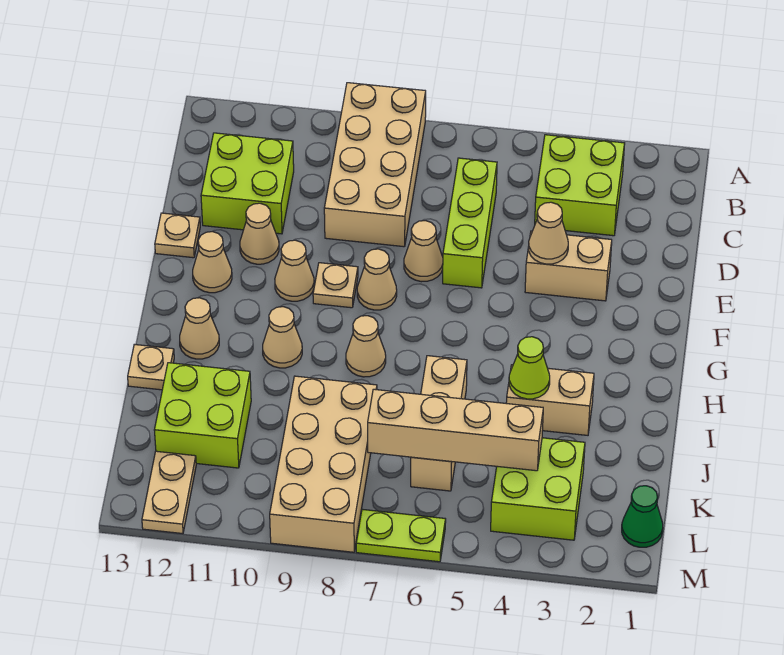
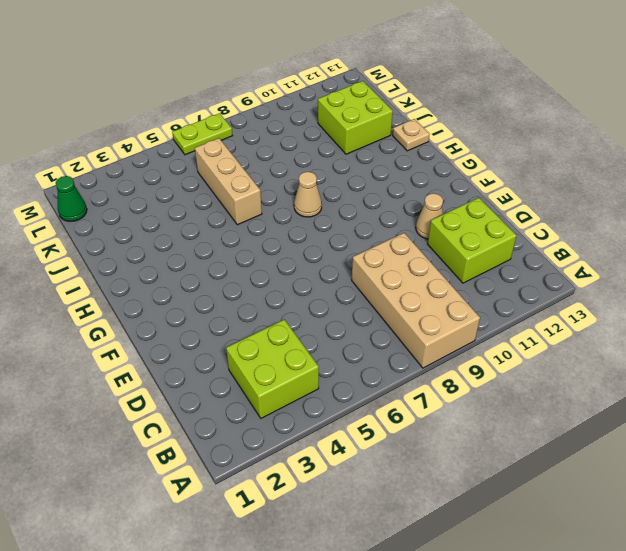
none -> lime brick C6:E6 level 1
none -> tan brick E3:E4 level 1
none -> tan cone E7 level 1

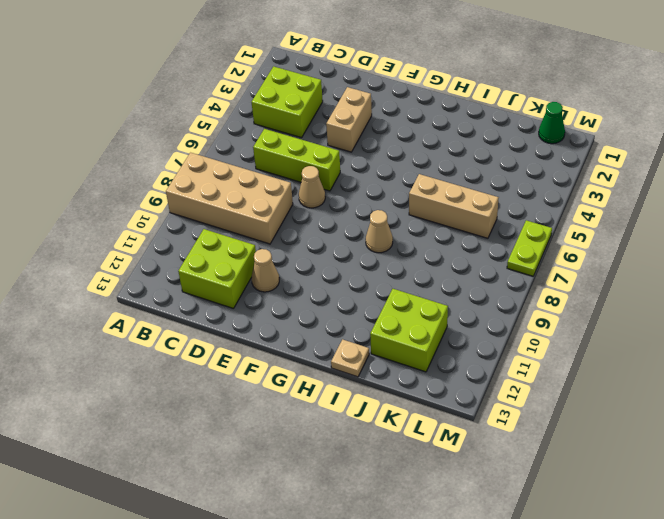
none -> tan plate E13 level 1
none -> tan cone F8 level 1
none -> tan plate F9 level 1

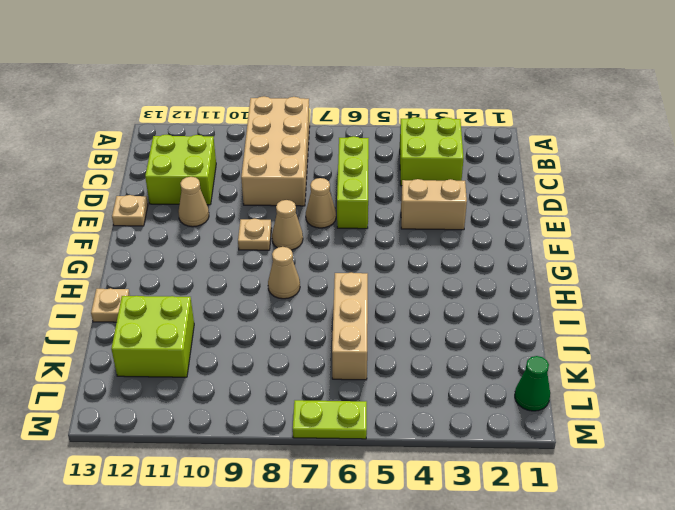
none -> tan cone F10 level 1
none -> tan cone F12 level 1
none -> tan cone H10 level 1

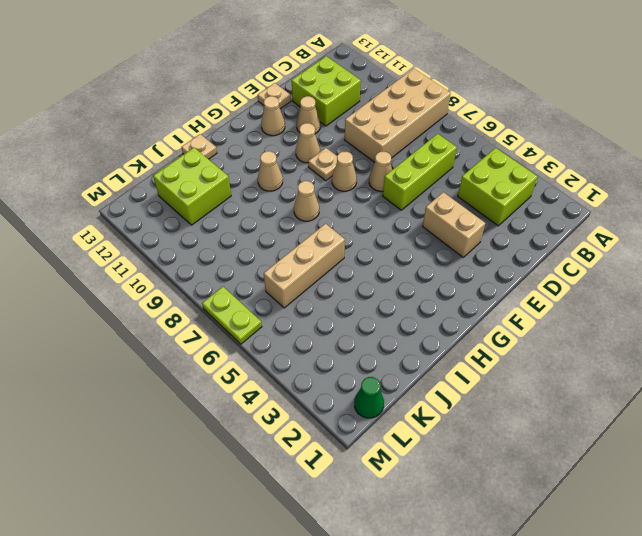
none -> tan cone H12 level 1
none -> tan brick I3:I4 level 1
none -> tan brick J8:M9 level 1

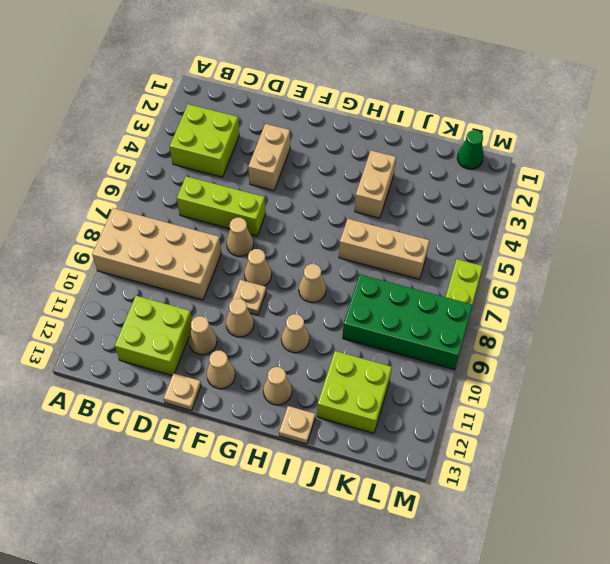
green brick J8:M9 level 1 -> tan brick J8:M9 level 1
none -> lime brick K3:L4 level 1
none -> tan plate L12:M12 level 1
none -> tan cone E4 level 2

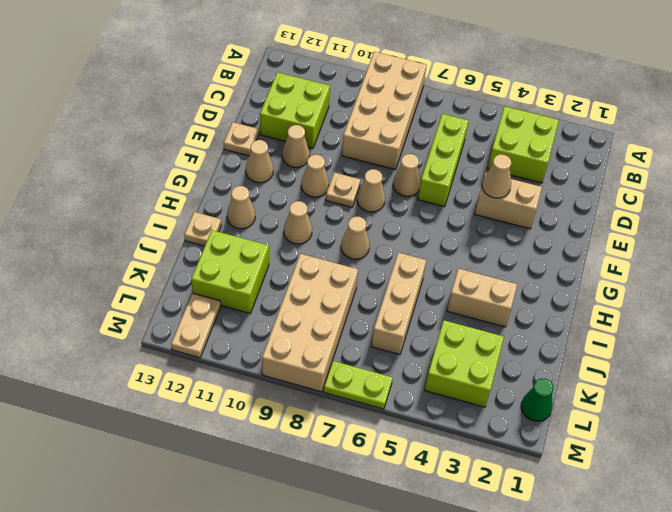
none -> lime cone I4 level 2
none -> tan brick K4:K7 level 2

